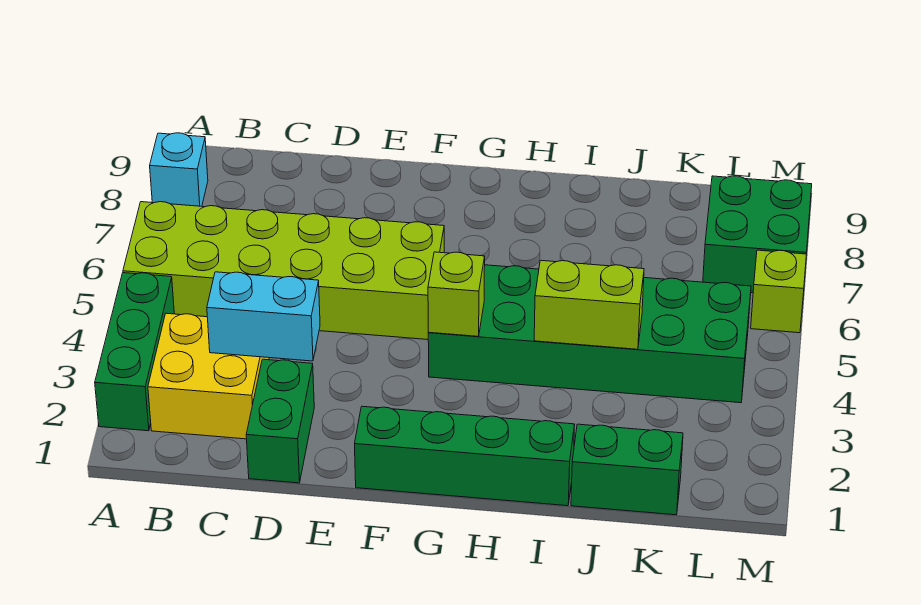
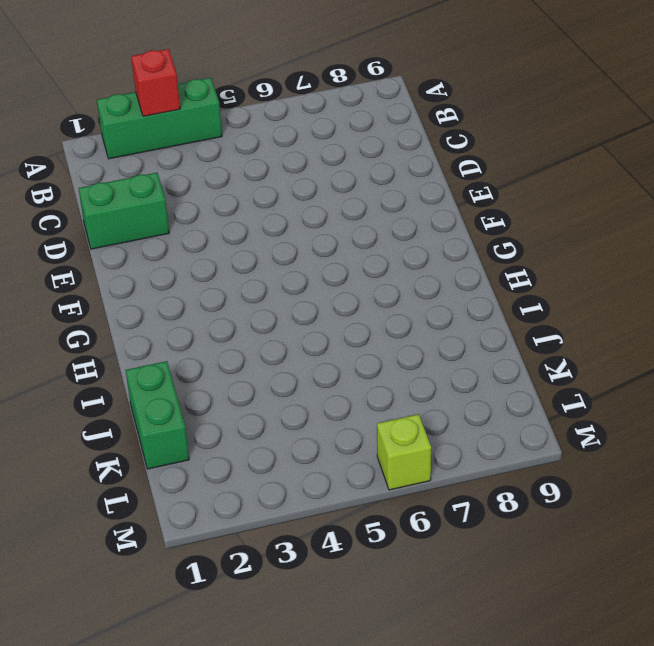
red brick A3 level 2 -> none
none -> lime brick A5:F6 level 1
none -> cyan brick A8 level 1
none -> yellow brick B2:C3 level 1

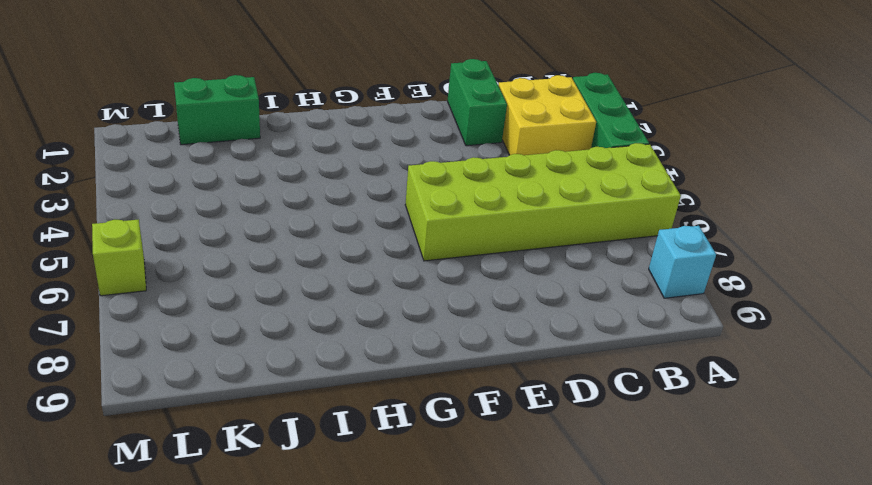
none -> green brick F1:I1 level 1
none -> green brick G4:L5 level 1
none -> green brick L7:M8 level 1

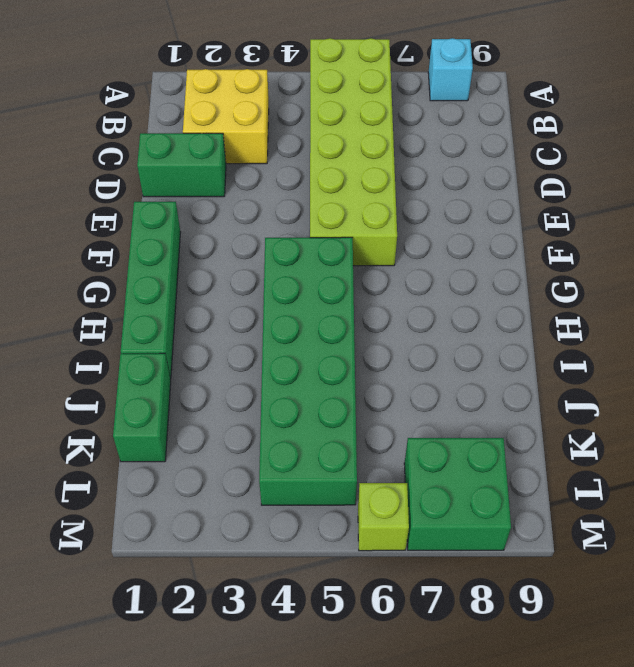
none -> green brick A2:A4 level 1
none -> cyan brick C3:D3 level 2
none -> lime brick G4 level 2

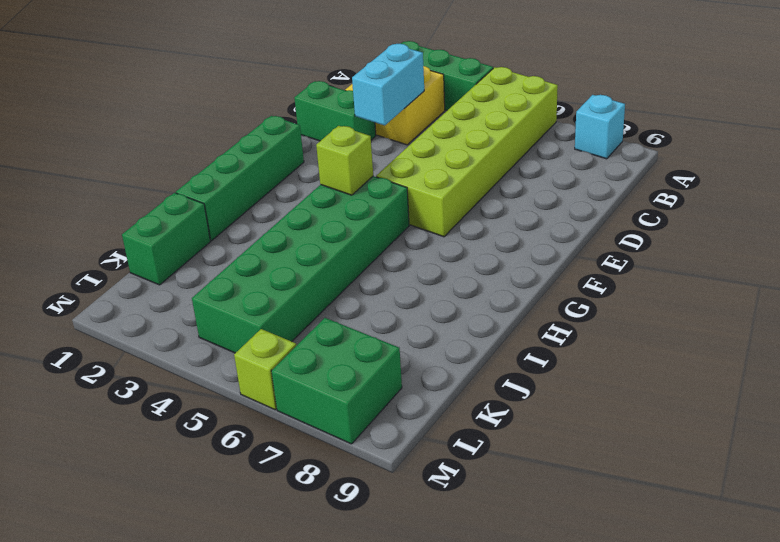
none -> lime brick I4:J4 level 2

